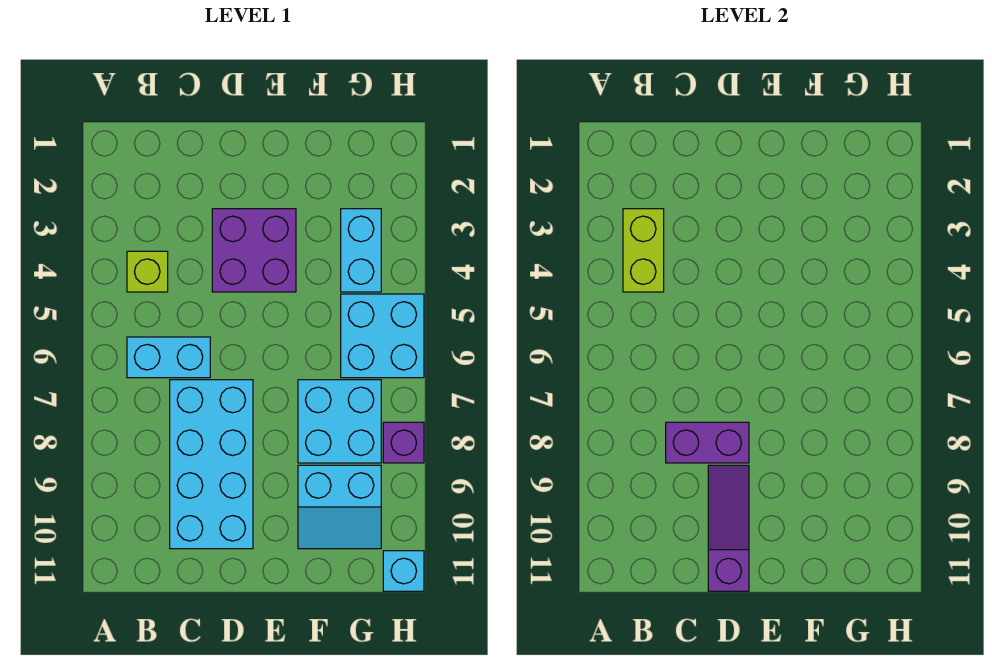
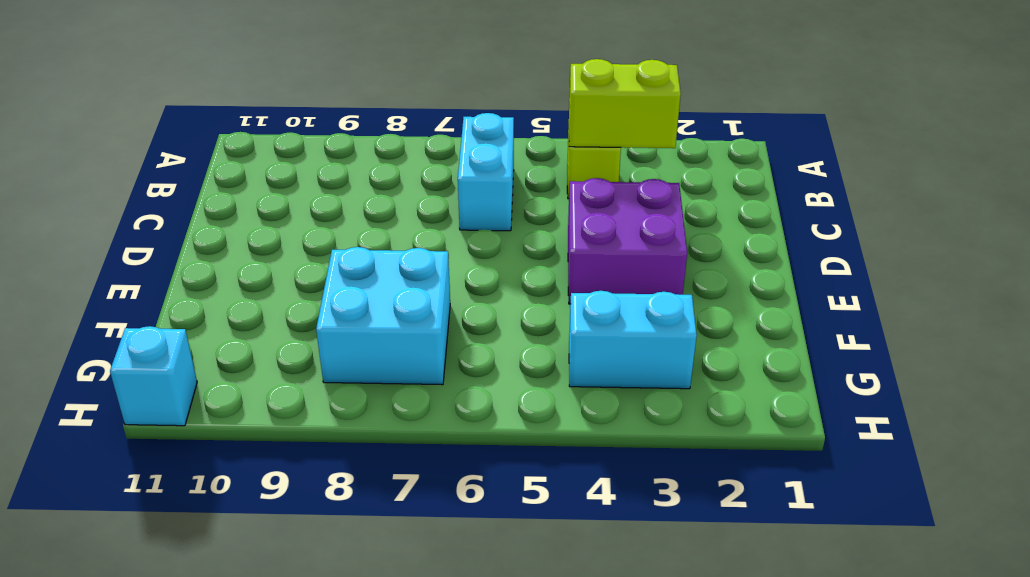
none -> cyan brick C7:D10 level 1
none -> cyan slope F9:G10 level 1 top 9
none -> cyan brick G5:H6 level 1

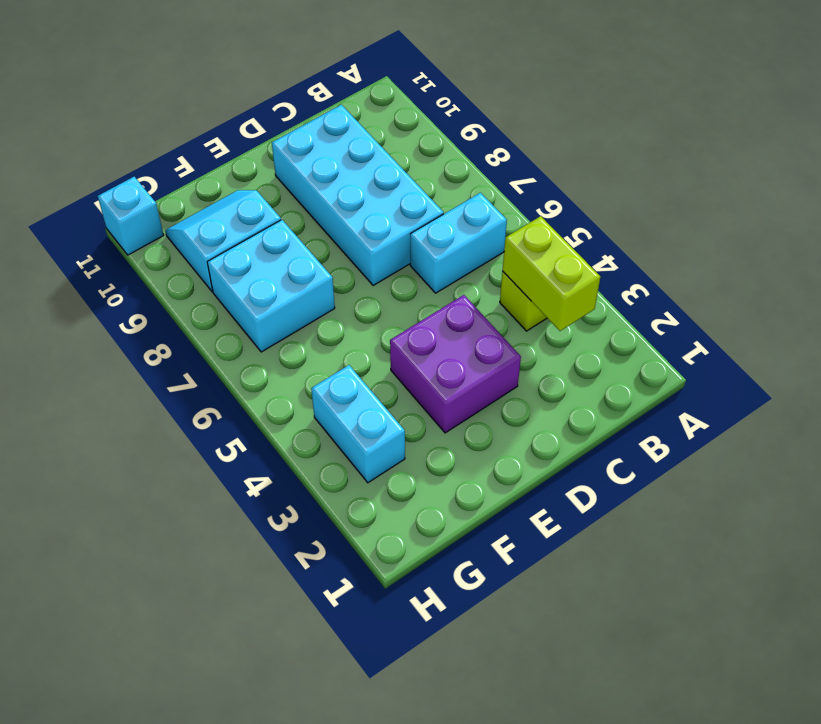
none -> cyan brick G5:H6 level 1
none -> purple brick H8 level 1
none -> purple brick C8:D8 level 2

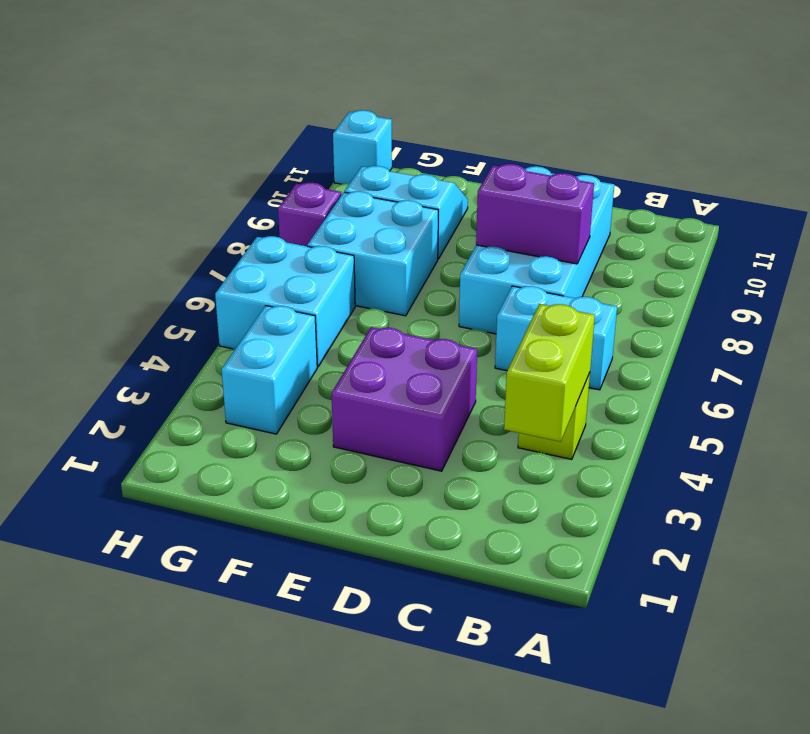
none -> purple slope D9:D11 level 2 top 11

